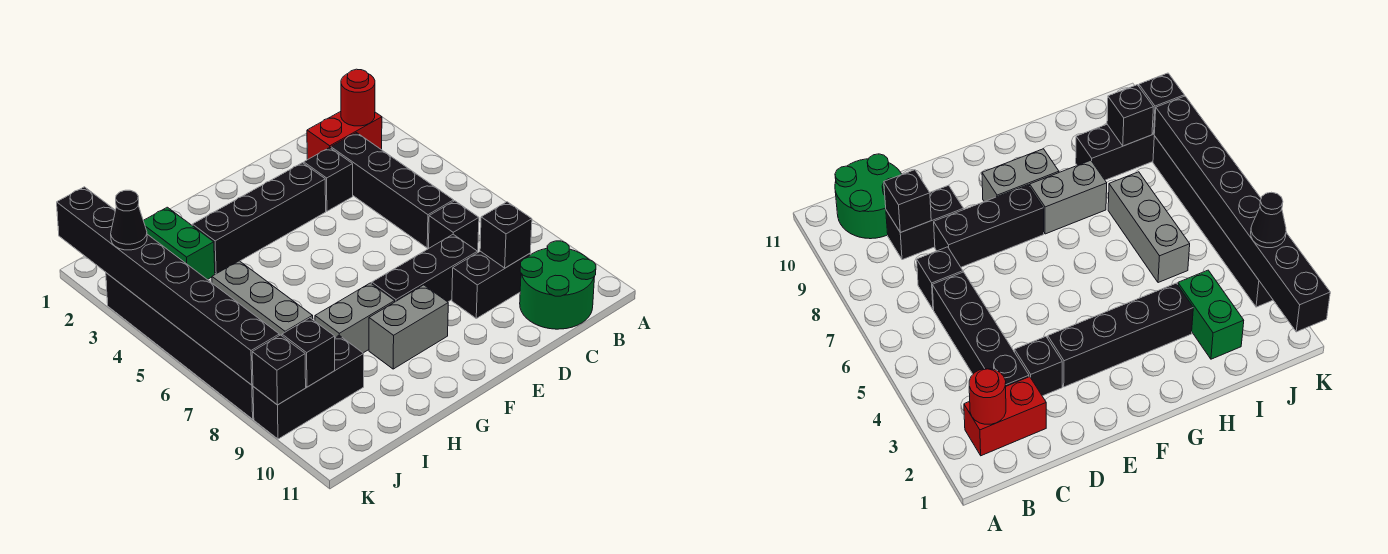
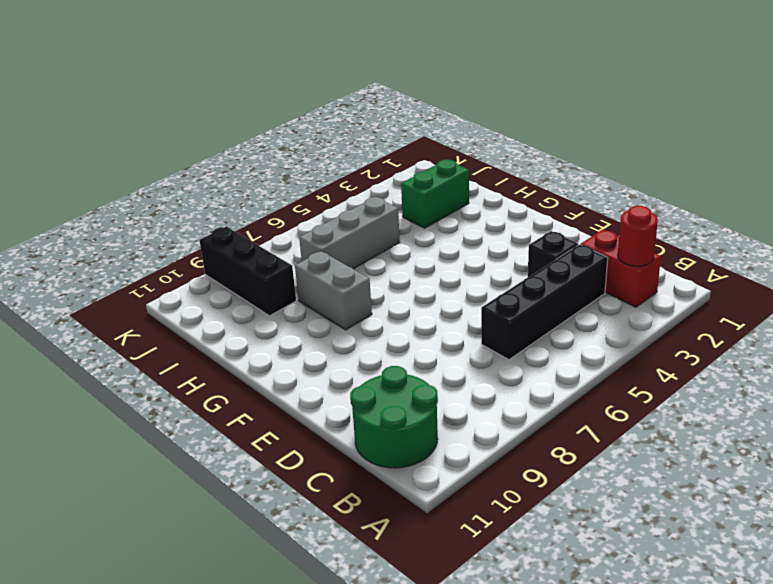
none -> black brick C7 level 1
none -> black brick C9:D9 level 1
none -> black brick D8:F8 level 1

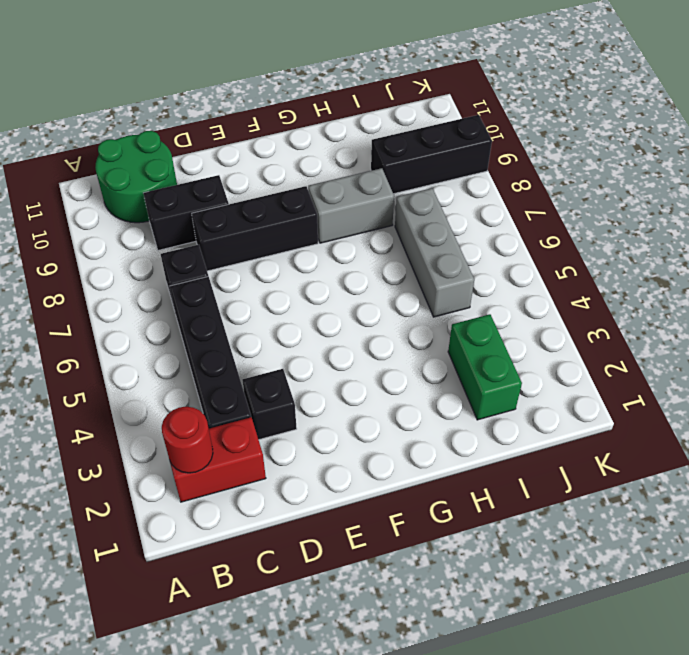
none -> black brick E3:H3 level 1
none -> grey brick F9:G9 level 1
none -> black brick K3:K8 level 1

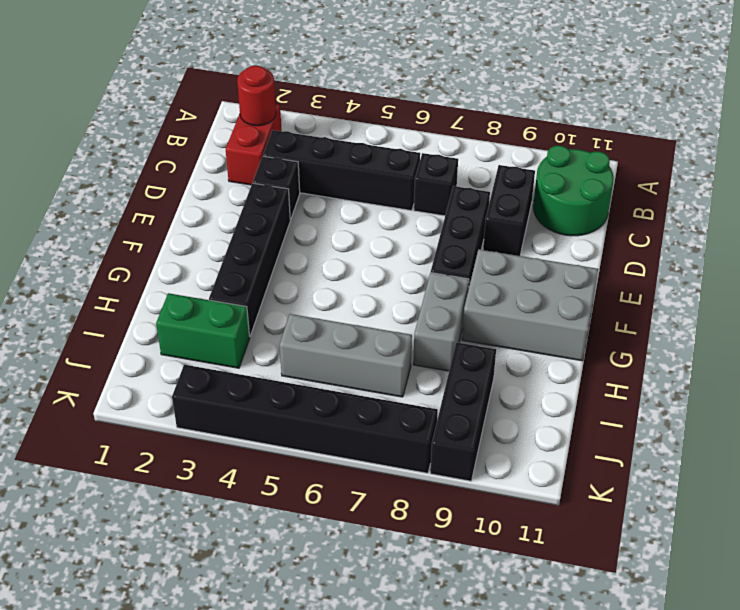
grey brick F9:G11 level 1 -> grey brick F9:G9 level 1
none -> black brick C9 level 2
none -> black brick J9 level 2
none -> black brick K1:K8 level 2

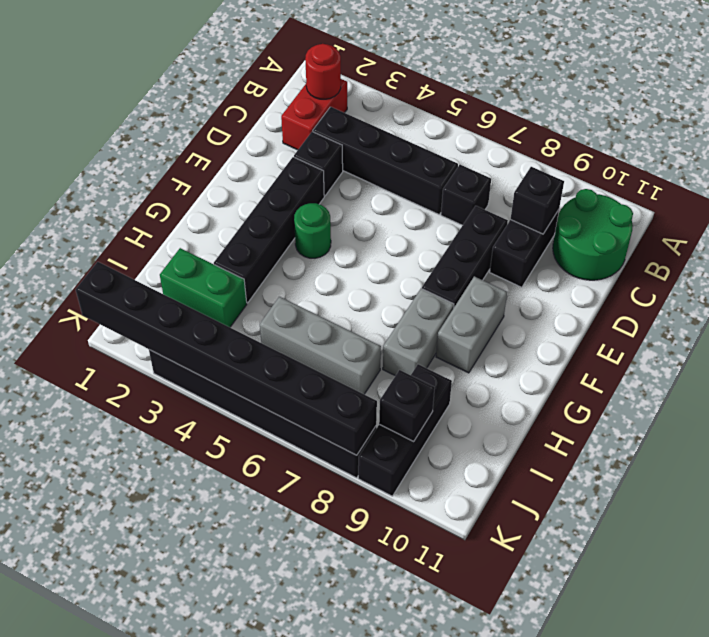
green round brick F4 level 1 -> none
none -> black brick K9 level 2
none -> black cone K3 level 3

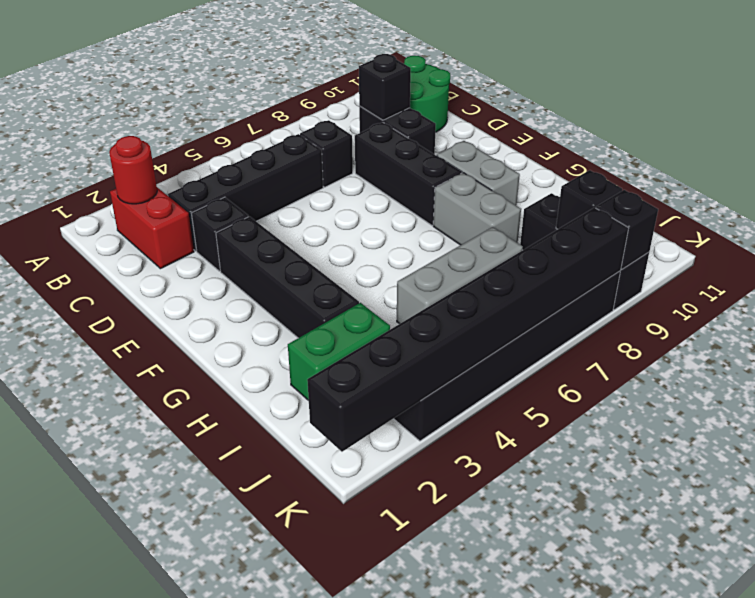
none -> black cone K3 level 3

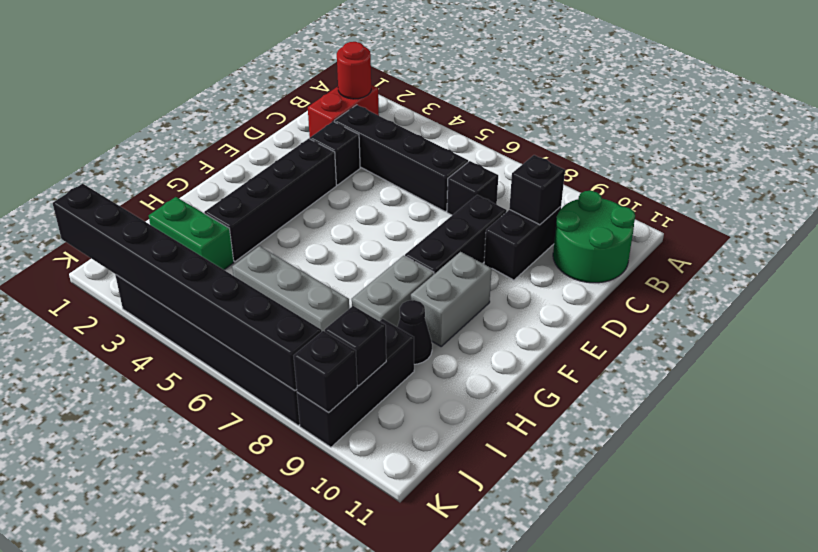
black cone H9 level 1 -> black cone K3 level 3

